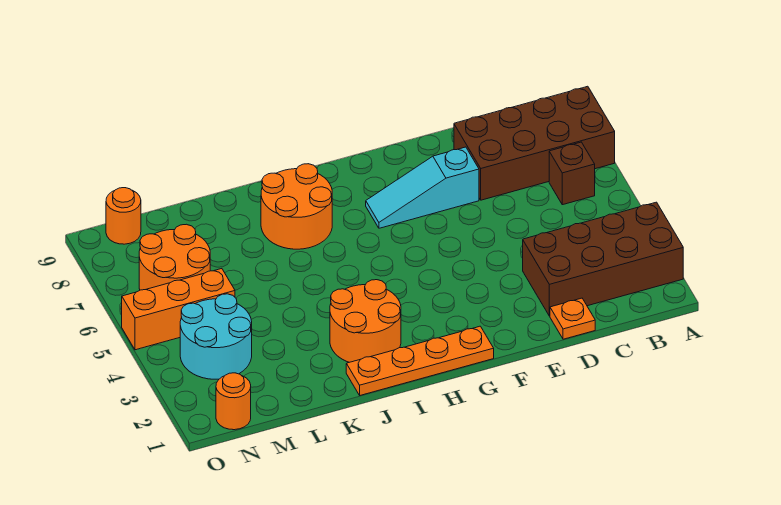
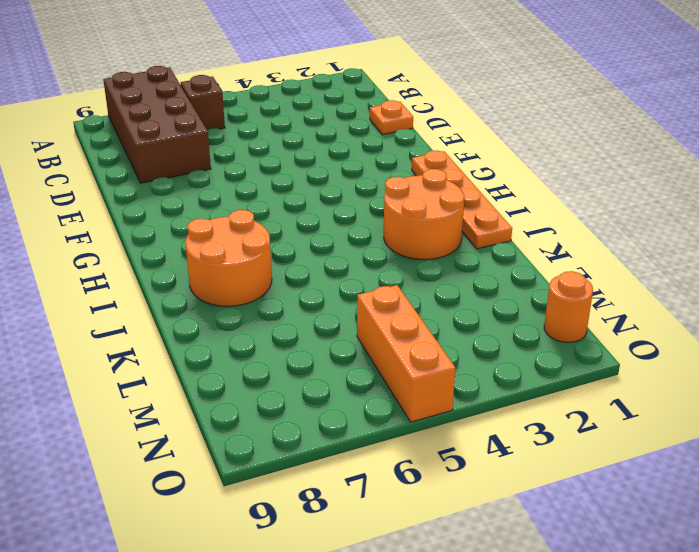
none -> brown brick A2:D3 level 1
none -> cyan slope E7:G7 level 1 top E
none -> cyan round brick M3:N4 level 1

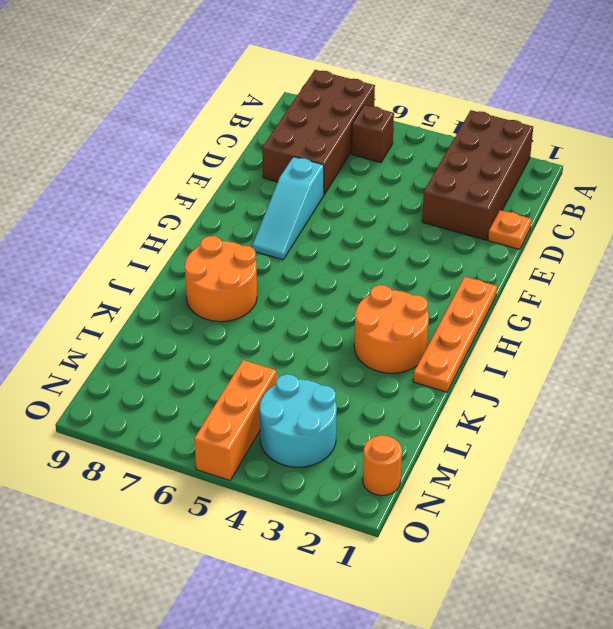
none -> orange round brick M6:N7 level 1
none -> orange round brick N9 level 1

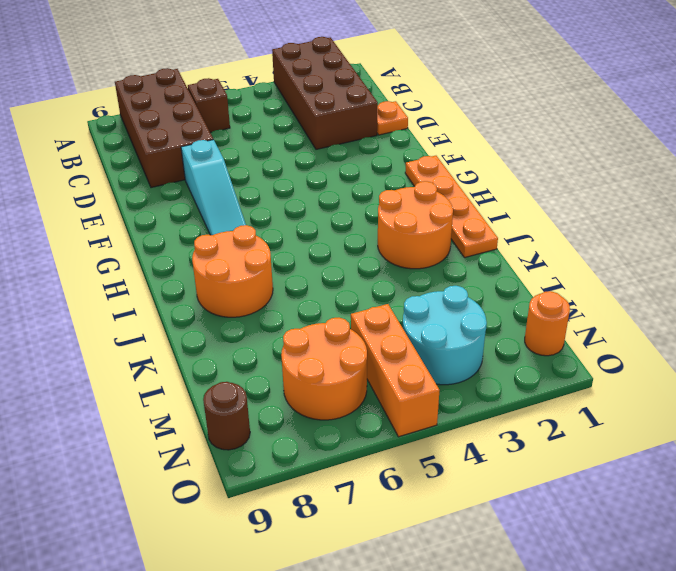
brown round brick N9 level 1 -> orange round brick N9 level 1

